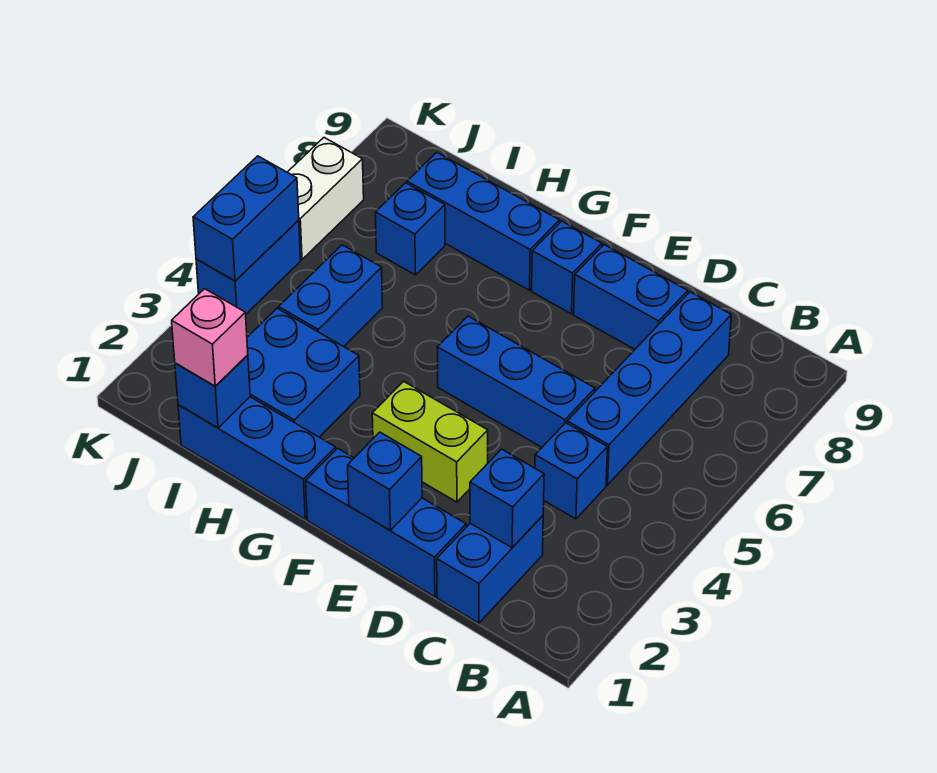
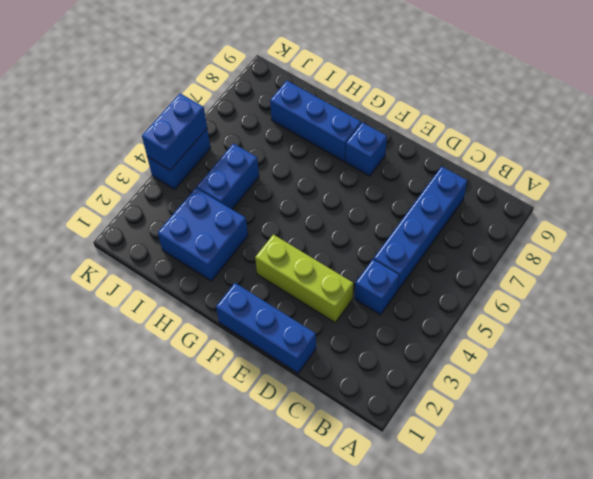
lime brick D3:F3 level 1 -> lime brick E3:F3 level 1
none -> blue brick C1:C2 level 1
none -> blue brick D5:F5 level 1
none -> blue brick D8:E8 level 1

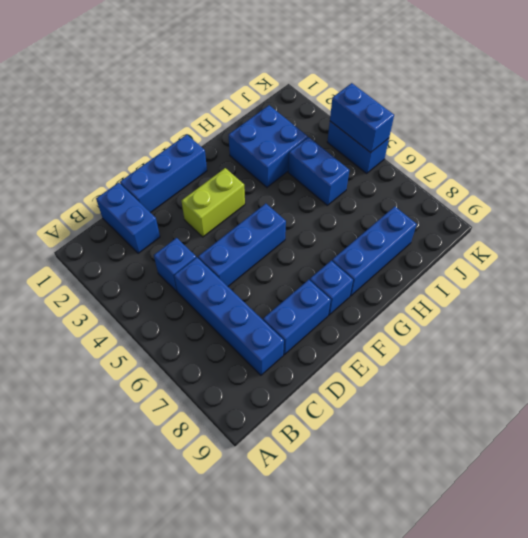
none -> blue brick G1:I1 level 1
none -> blue brick I7 level 1
none -> white brick K6:K7 level 1

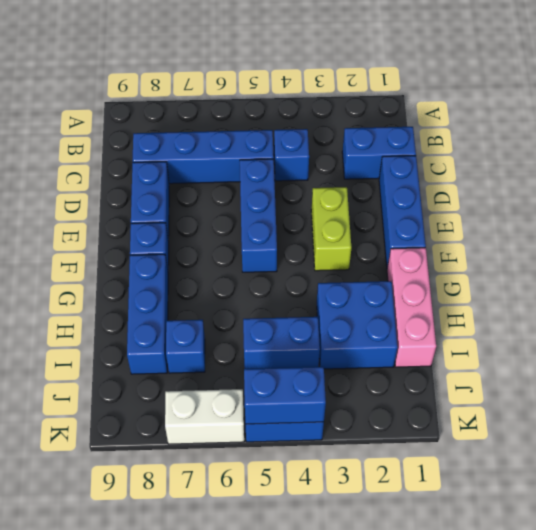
pink brick G1:I1 level 1 -> blue brick G1:I1 level 1
none -> blue brick C2 level 2
none -> blue brick E1 level 2
none -> blue brick I1 level 2

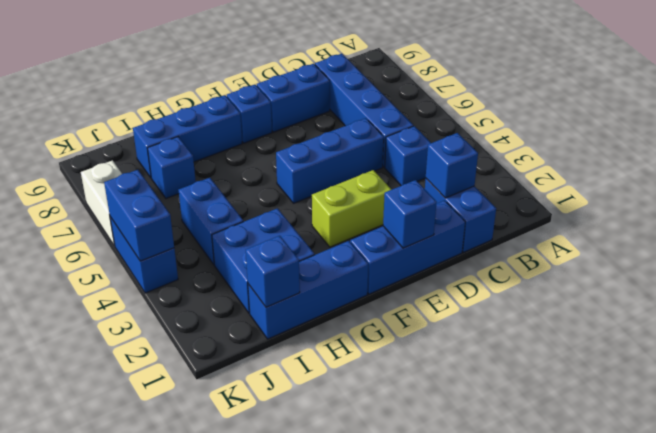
none -> pink brick I1 level 3

